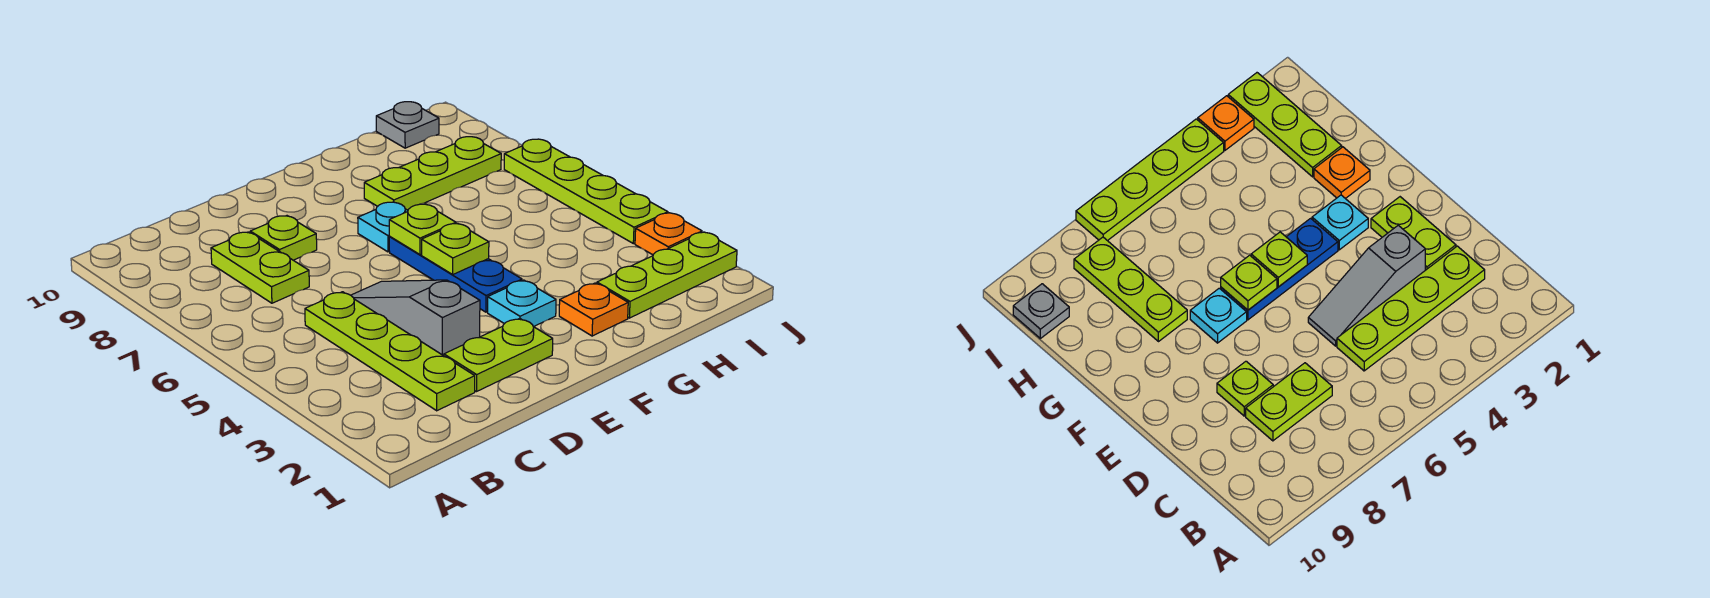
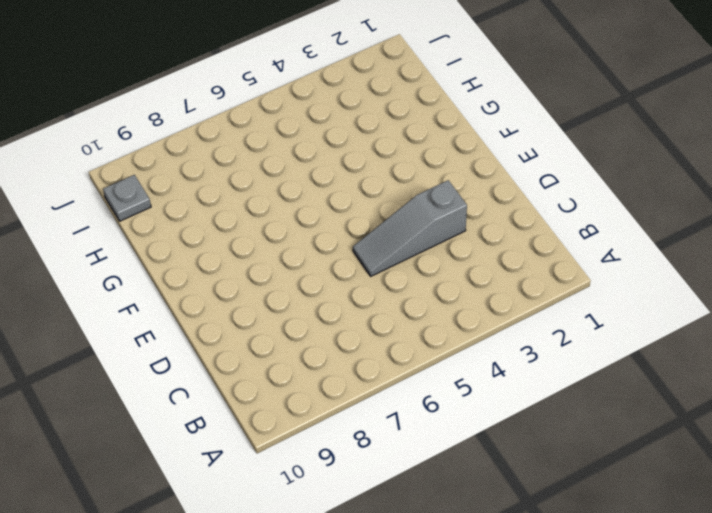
none -> lime plate C2:C5 level 1
none -> lime plate C7:C8 level 1
none -> lime plate D2:E2 level 1

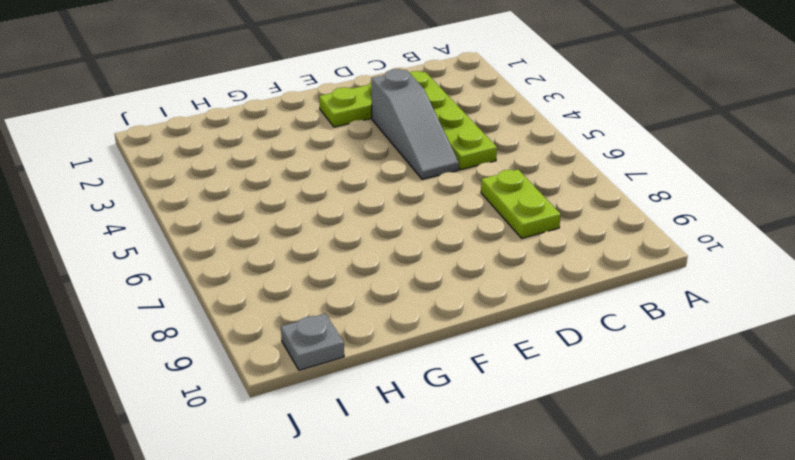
none -> lime plate D8 level 1
none -> cyan plate F3 level 1
none -> blue plate F4:F6 level 1

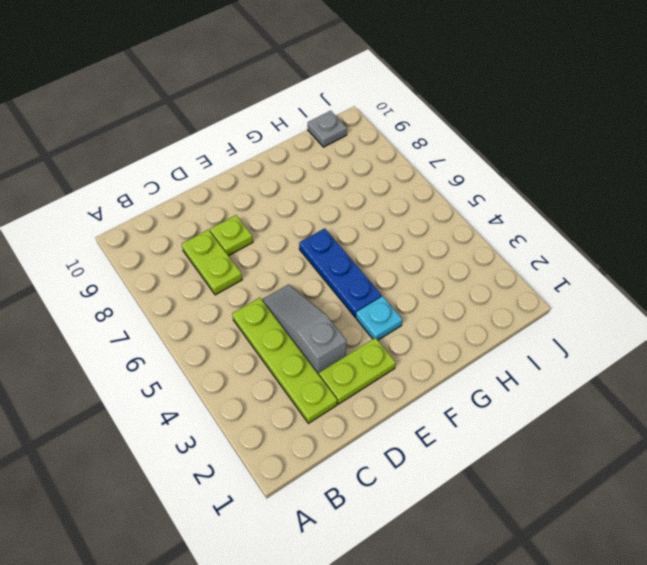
none -> cyan plate F7 level 1
none -> orange plate G2 level 1
none -> lime plate G8:I8 level 1

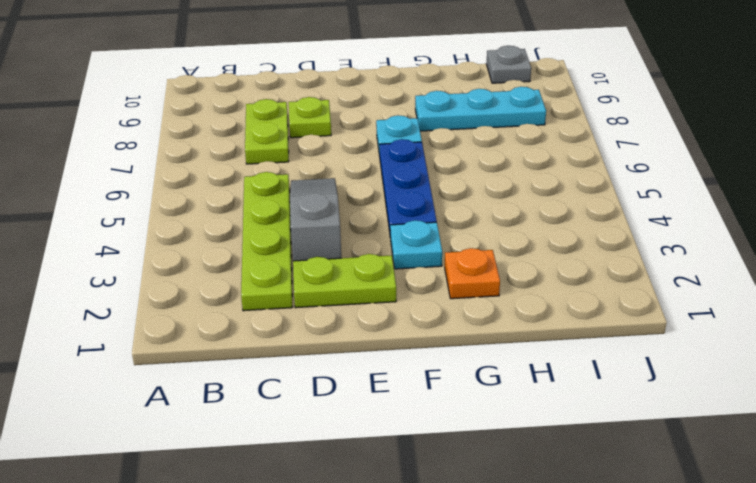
cyan plate G8:I8 level 1 -> lime plate G8:I8 level 1
none -> lime plate H2:J2 level 1
none -> orange plate J3 level 1
none -> lime plate J4:J7 level 1

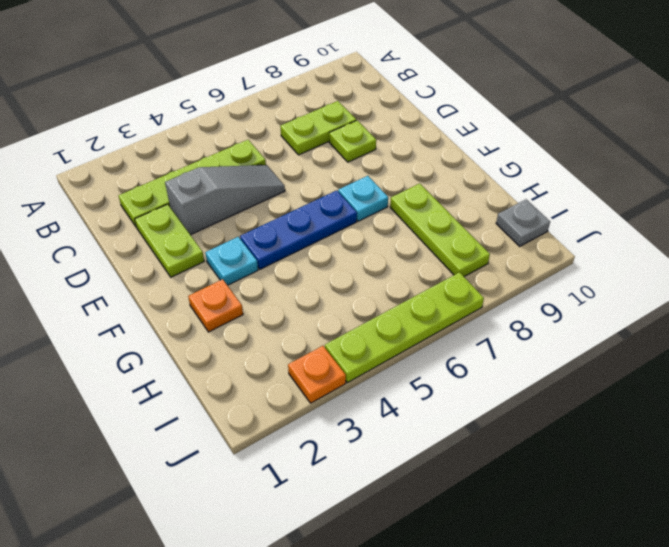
none -> lime plate H2:J2 level 1
none -> lime plate F5 level 2
none -> lime plate F6 level 2

